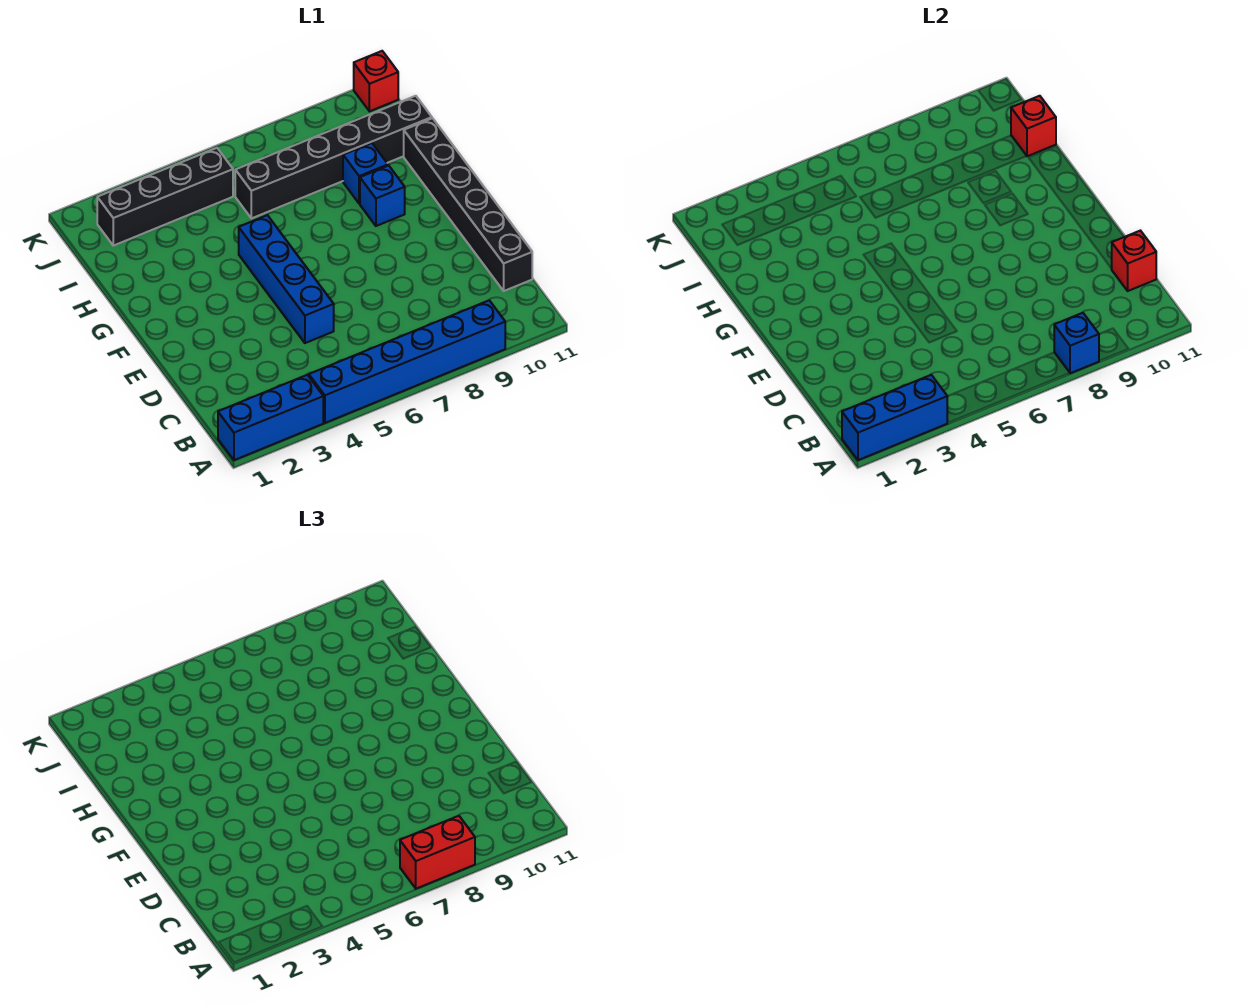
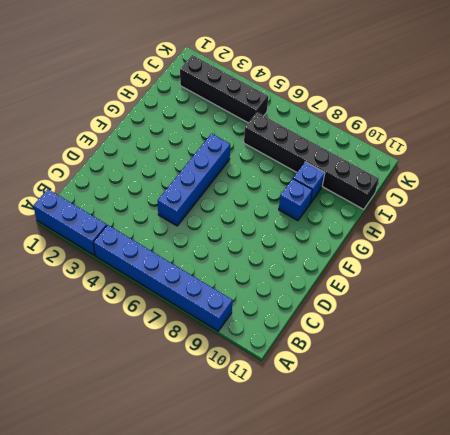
none -> black brick C11:H11 level 1
none -> red brick K11 level 1
none -> blue brick A1:A3 level 2

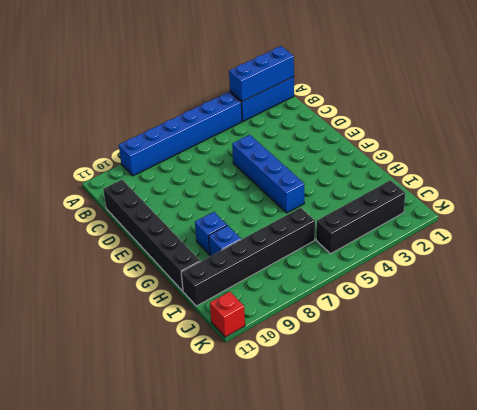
none -> blue brick A8 level 2
none -> red brick C11 level 2
none -> red brick I11 level 2

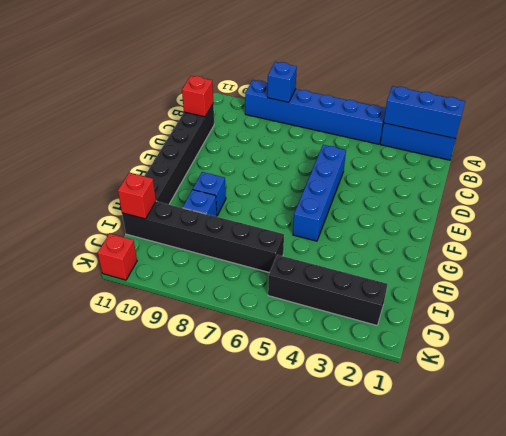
none -> red brick A7:A8 level 3

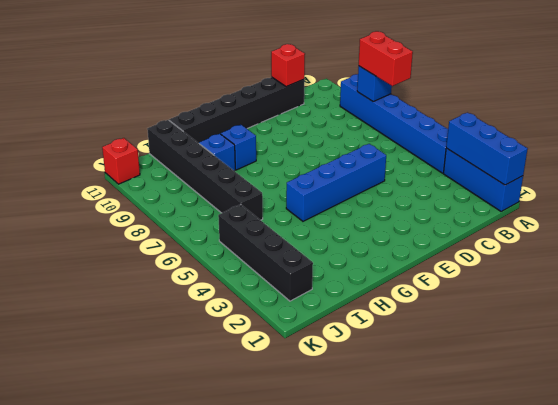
none -> red brick I11 level 2

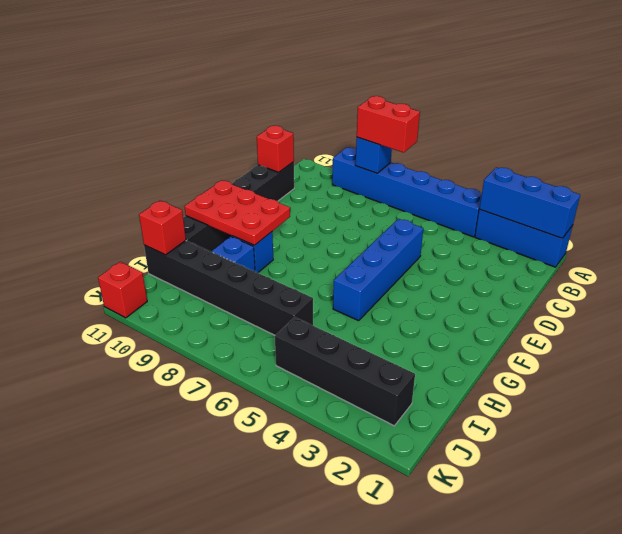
red plate F9:G11 level 2 -> none

